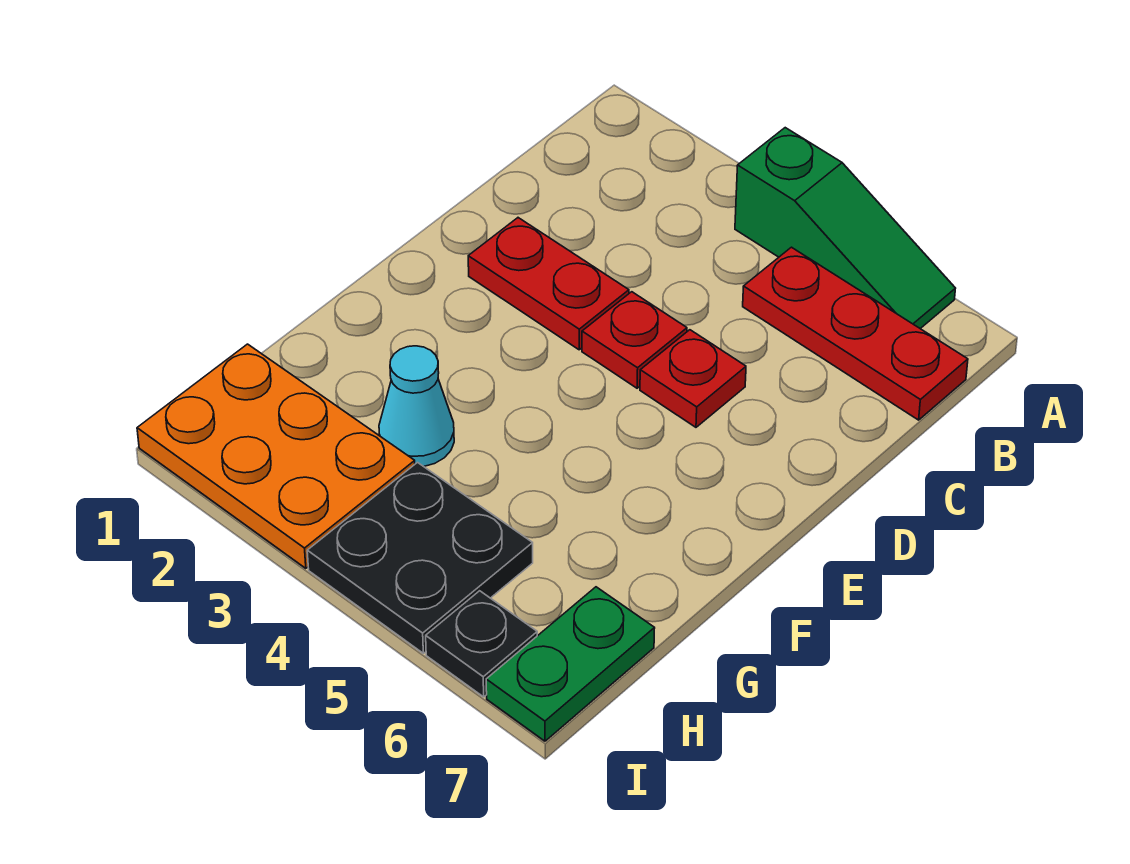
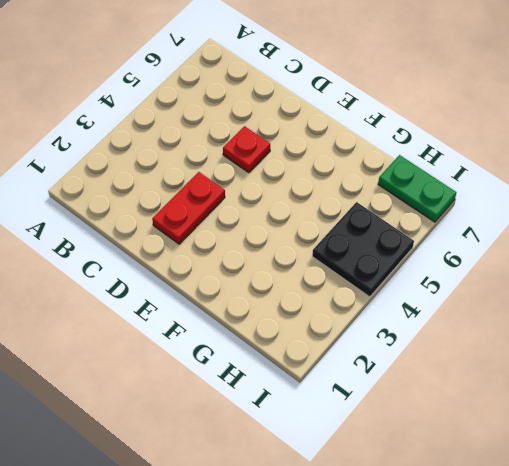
none -> green slope A4:A6 level 1 top 4
none -> red plate B5:B7 level 1

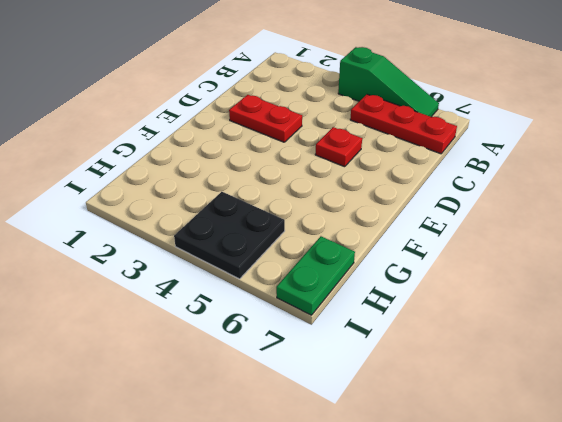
none -> red plate D4 level 1
none -> cyan cone G3 level 1

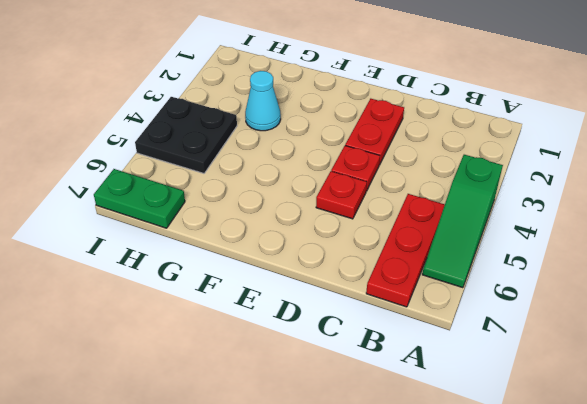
none -> orange plate H1:I3 level 1
none -> black plate I6 level 1

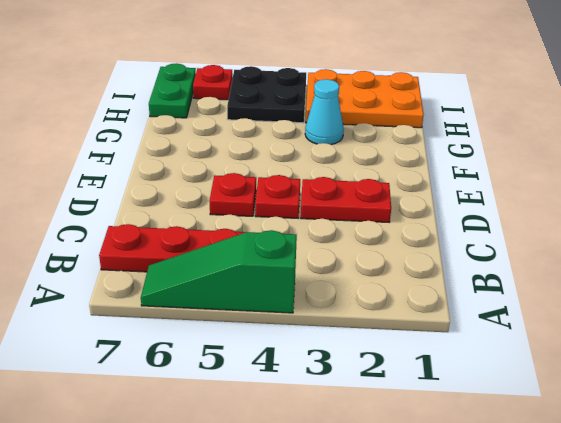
red plate I6 level 1 -> black plate I6 level 1

